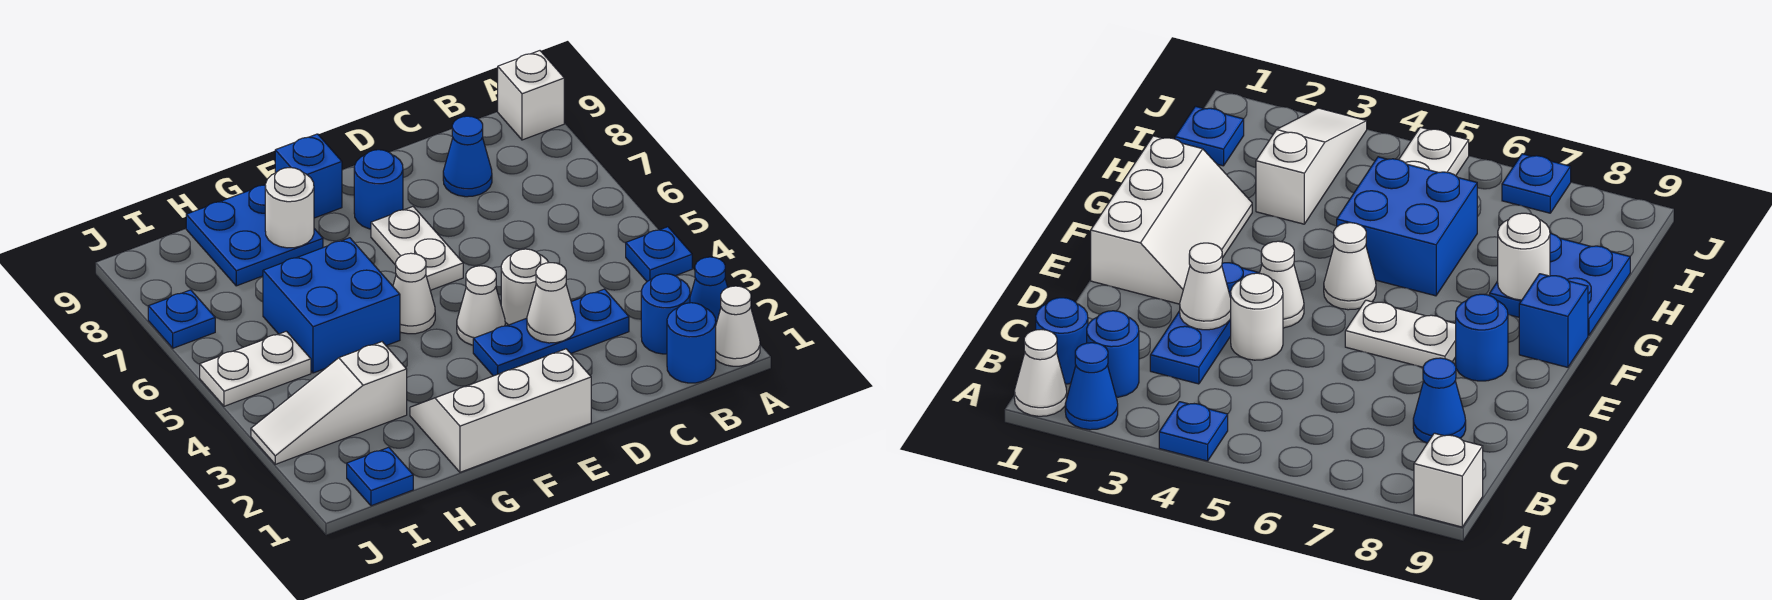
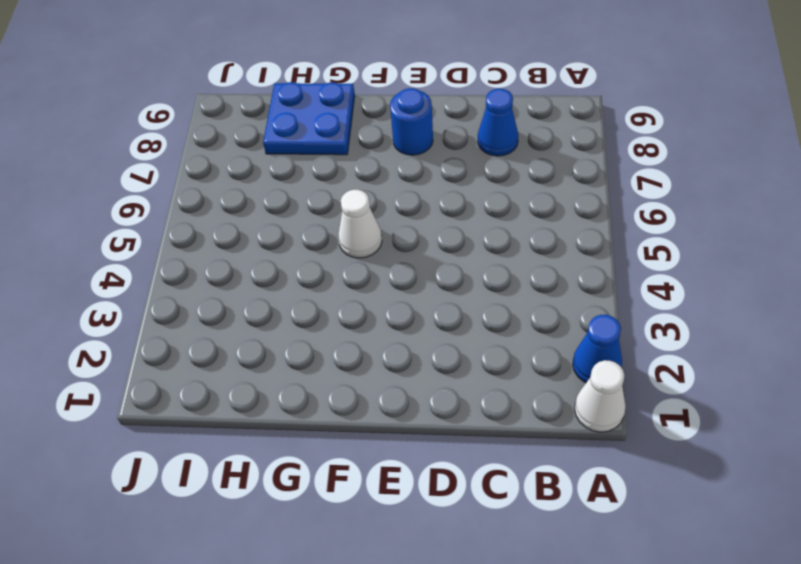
none -> blue plate A4 level 1
none -> white brick A9 level 1
none -> blue round brick B1 level 1

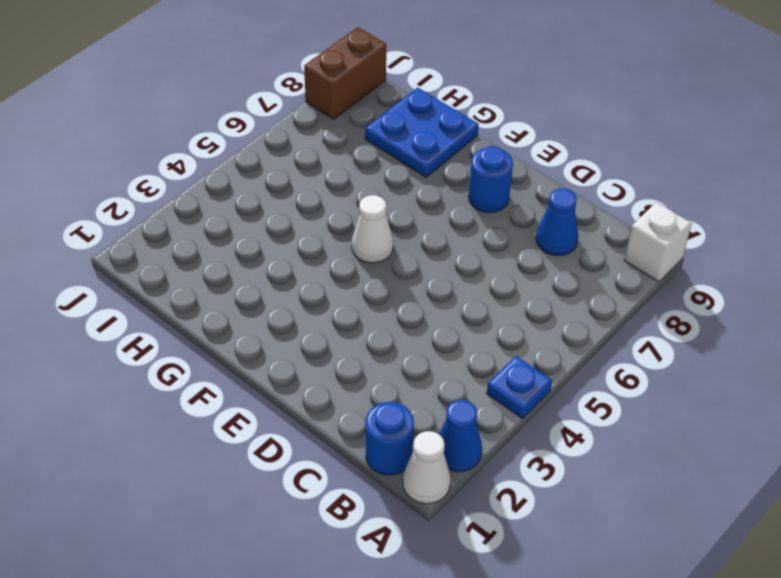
brown brick J8:J9 level 1 -> none
none -> blue round brick B2 level 1
none -> blue plate C3:E3 level 1
none -> white round brick D4 level 1

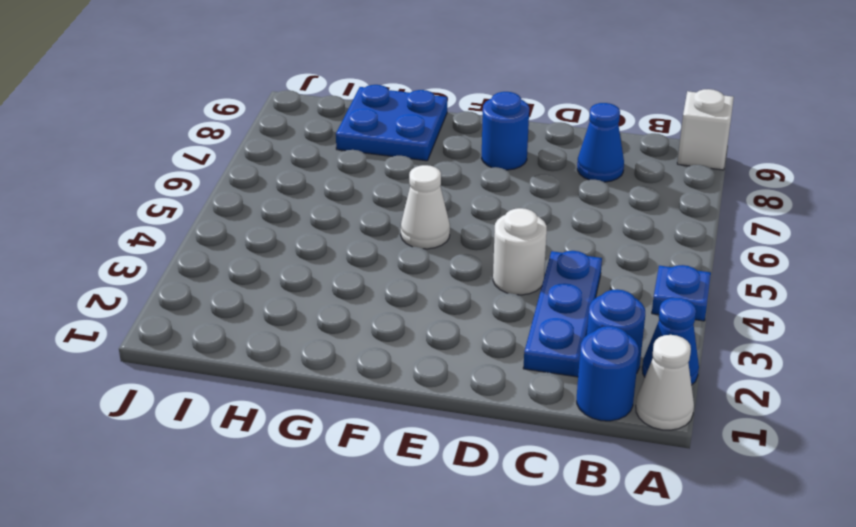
blue plate C2:C4 level 1 -> blue plate C3:E3 level 1
none -> white slope E1:G2 level 1 top 1
none -> white cone E4 level 1
none -> white plate E6:E7 level 1

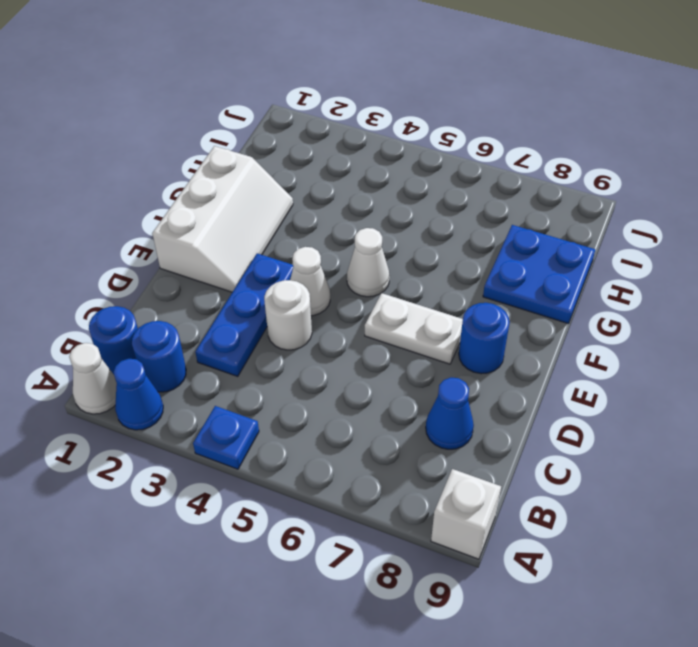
none -> blue brick F9 level 1
none -> blue brick G5:H6 level 1
none -> white slope H3:J3 level 1 top H

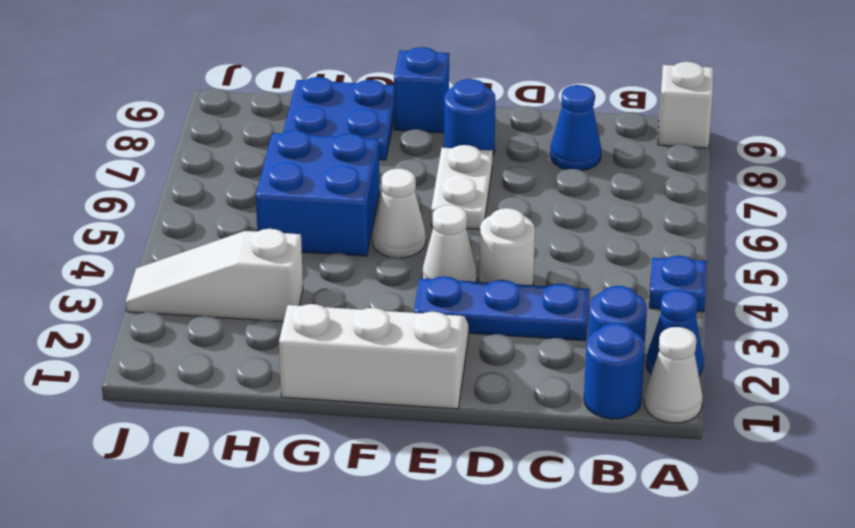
none -> blue plate I1 level 1
none -> white plate I5:J5 level 1
none -> blue plate J7 level 1

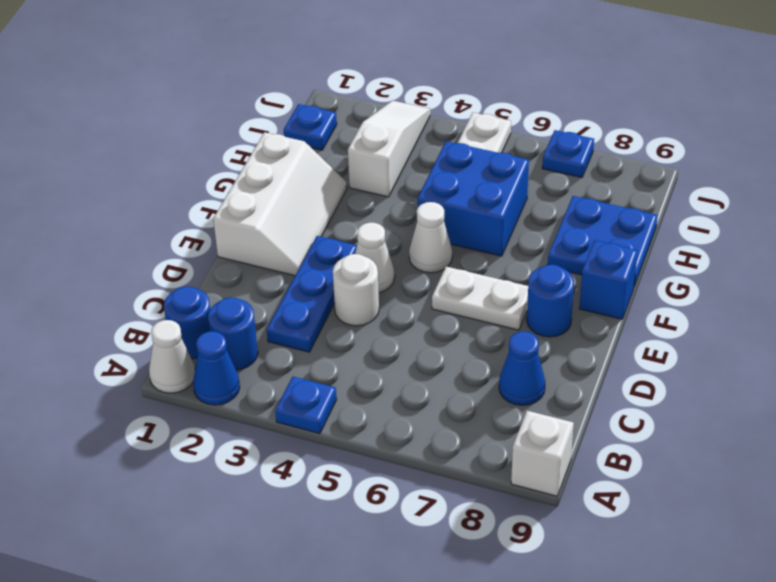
none -> white cone D3 level 2
none -> white round brick G8 level 2

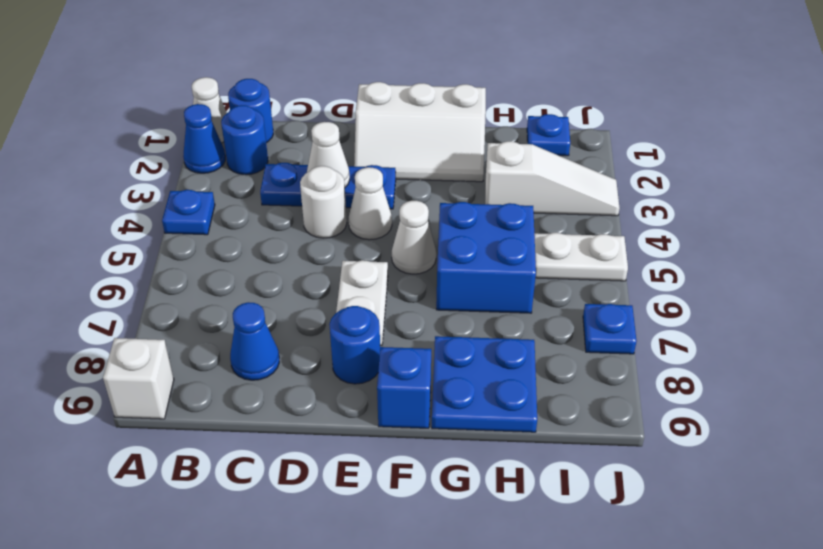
none -> white round brick G8 level 2

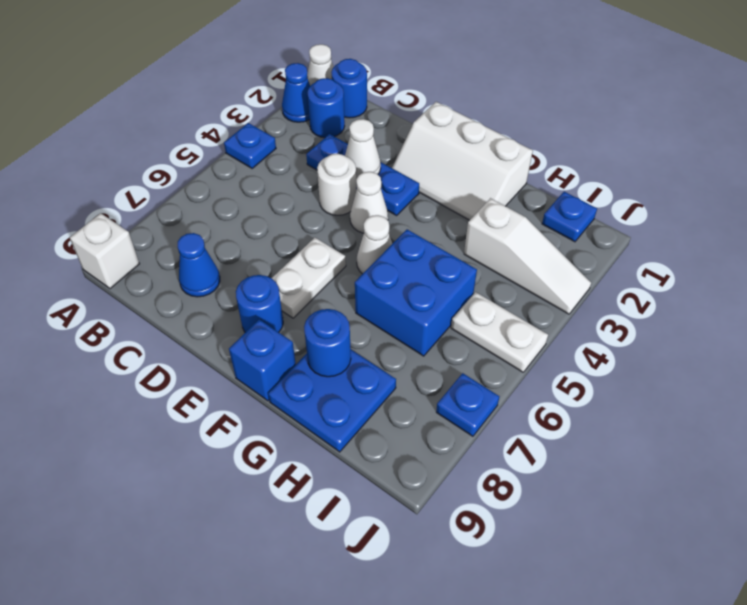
blue round brick G8 level 2 -> white round brick G8 level 2

